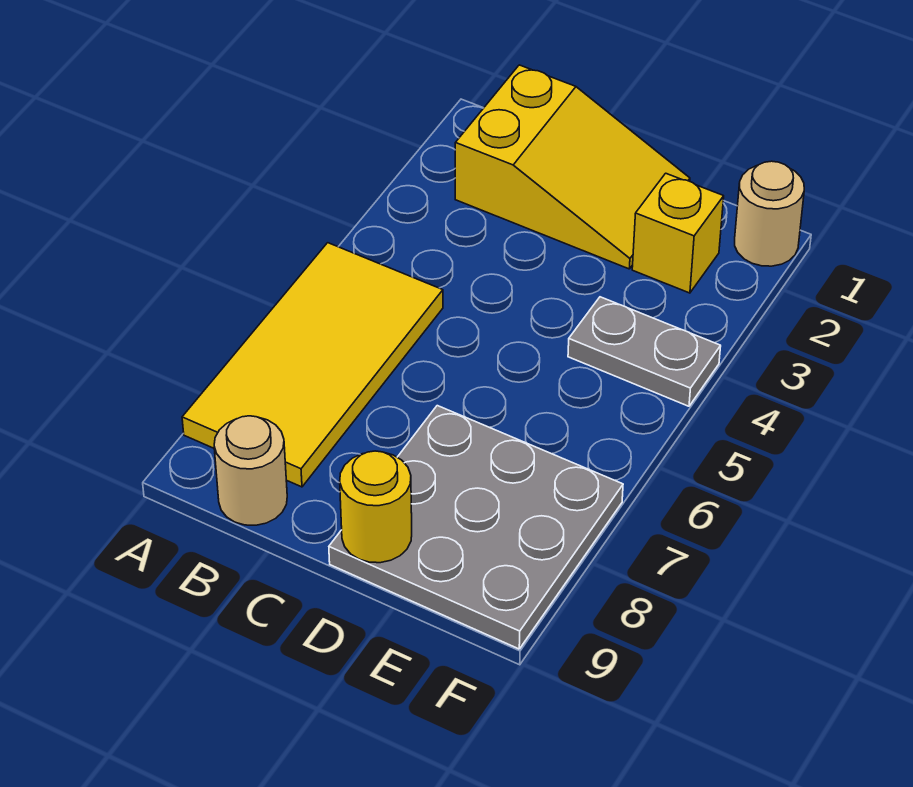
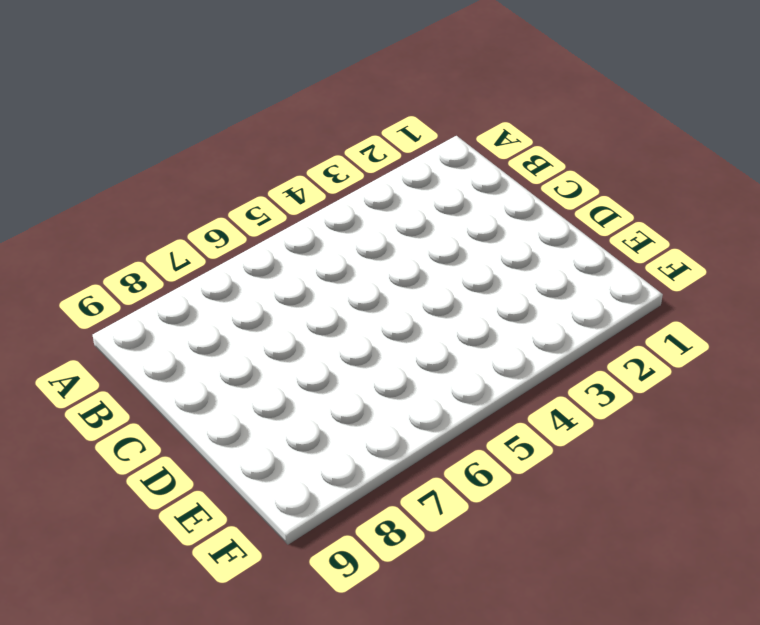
none -> yellow tile A5:B8 level 1
none -> yellow slope B1:D2 level 1 top B

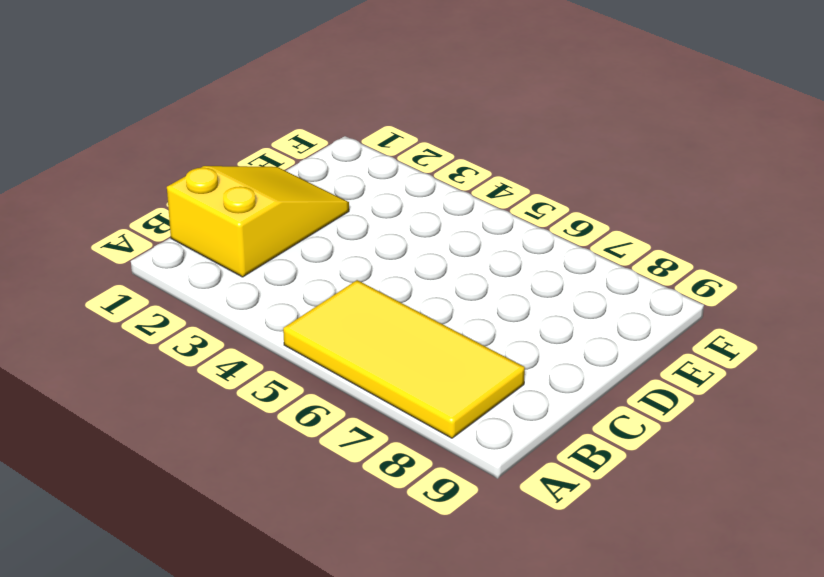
none -> tan round brick B9 level 1
none -> grey plate D7:F9 level 1

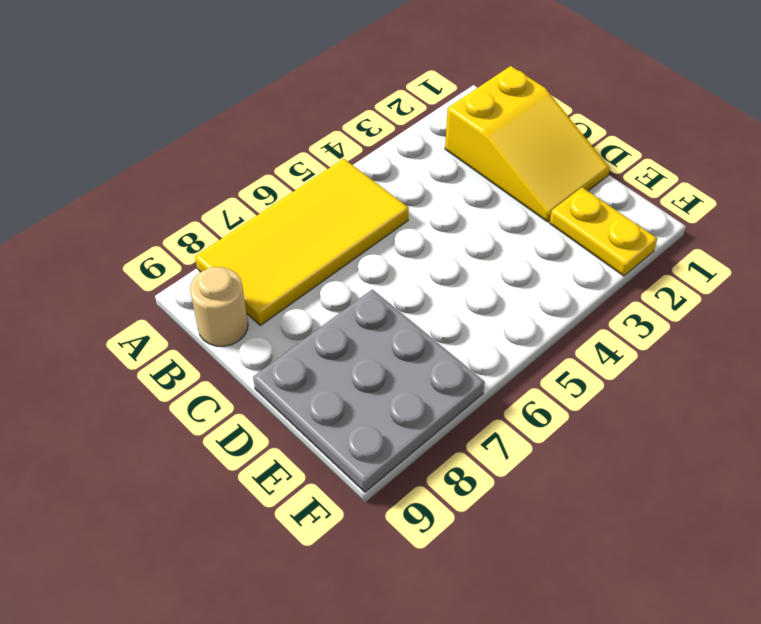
yellow plate E2:F2 level 1 -> yellow brick E2 level 1
none -> grey plate E4:F4 level 1
none -> tan round brick F1 level 1

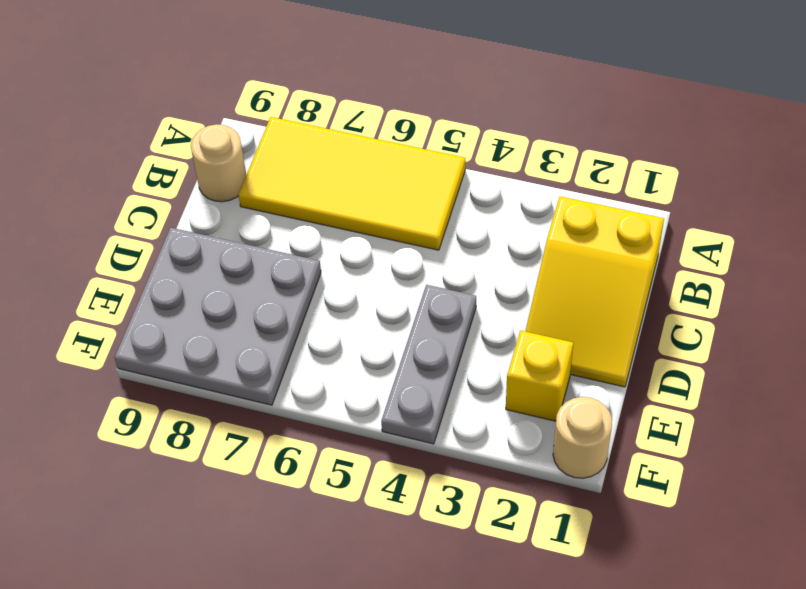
grey plate D4:F4 level 1 -> grey plate E4:F4 level 1
none -> yellow round brick D9 level 2

